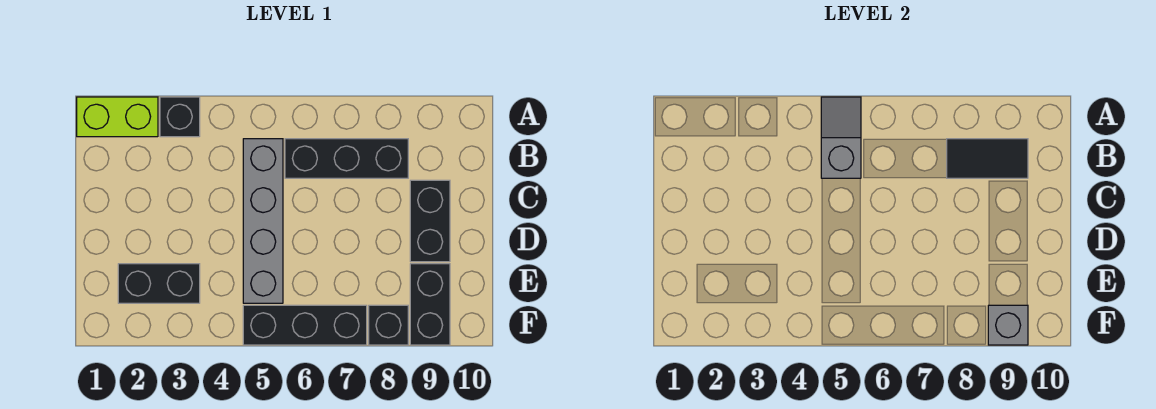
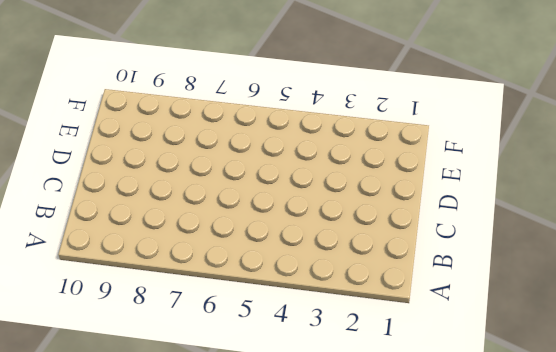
none -> lime brick A1:A2 level 1
none -> black brick A3 level 1
none -> grey brick B5:E5 level 1

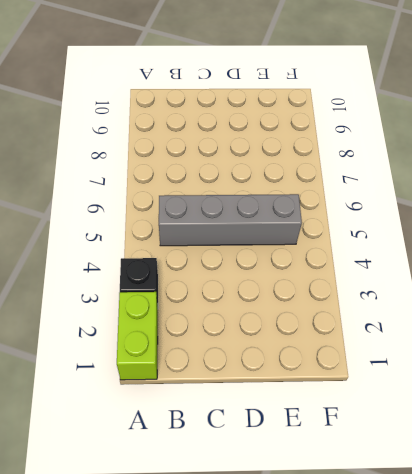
none -> black brick B6:B8 level 1
none -> black brick C9:D9 level 1
none -> black brick E2:E3 level 1

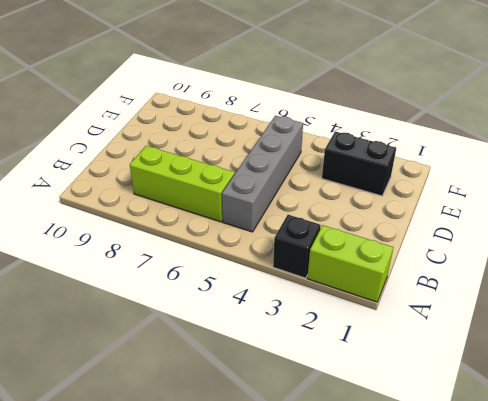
lime brick B6:B8 level 1 -> black brick B6:B8 level 1
none -> black brick C9:D9 level 1
none -> black brick E9:F9 level 1
none -> black brick F5:F7 level 1

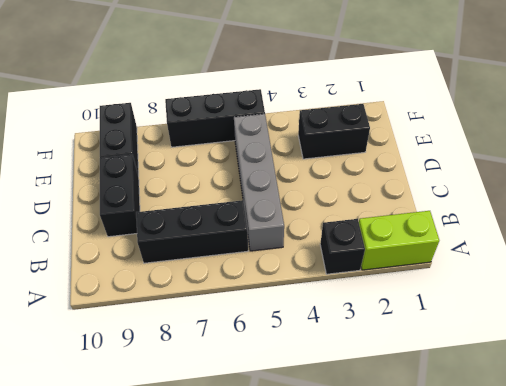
none -> black brick F8 level 1
none -> grey slope A5:B5 level 2 top B
none -> black tile B8:B9 level 2

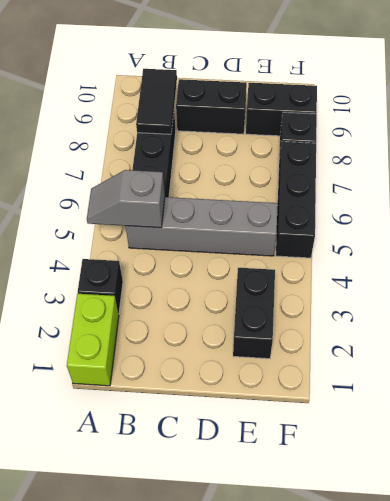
none -> grey brick F9 level 2

